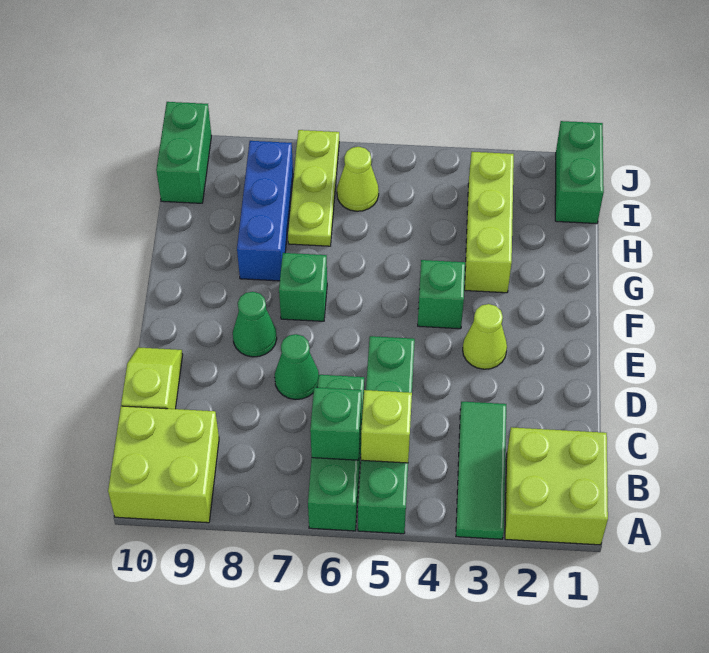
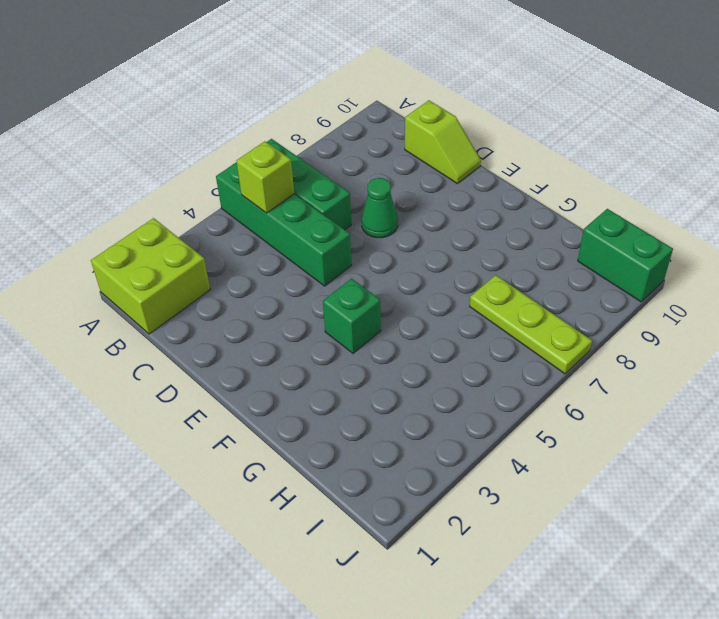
none -> green tile A3:C3 level 1
none -> lime brick A9:B10 level 1
none -> lime cone E3 level 1

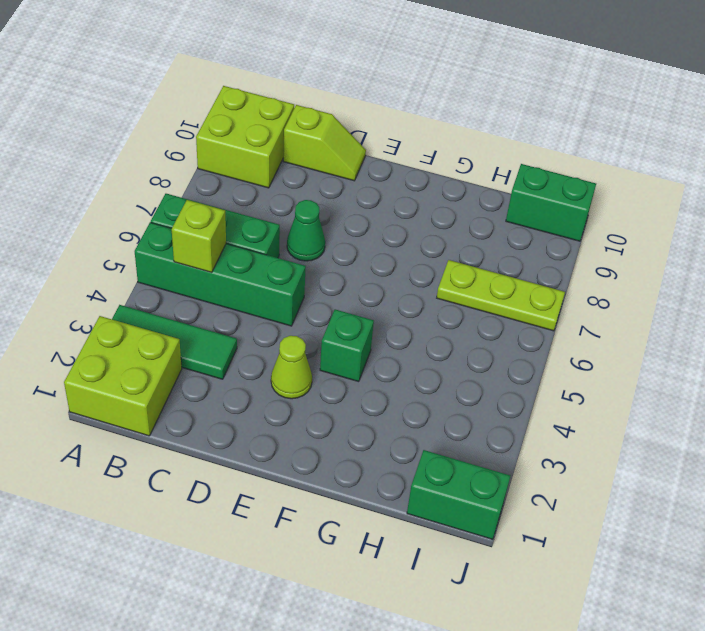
none -> green cone E8 level 1
none -> green brick F7 level 1
none -> lime brick G3:I3 level 1

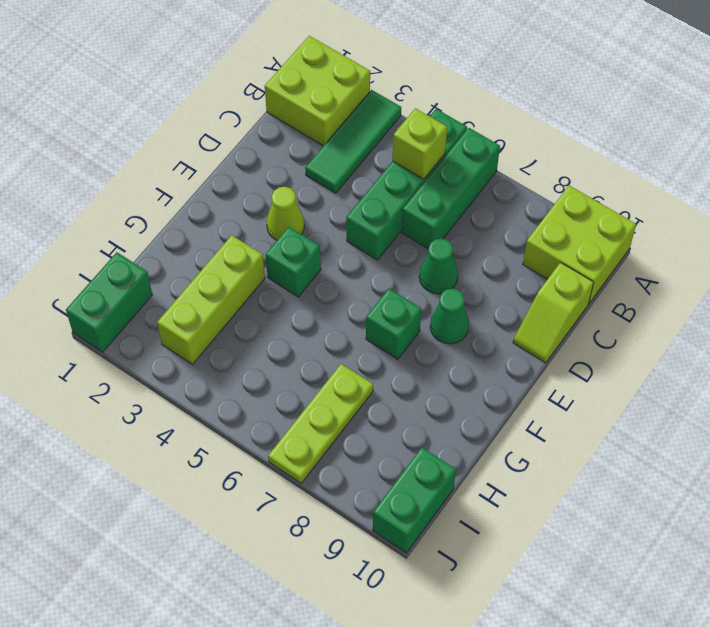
none -> blue brick G8:I8 level 1
none -> lime cone I6 level 1
none -> green brick B6 level 2

